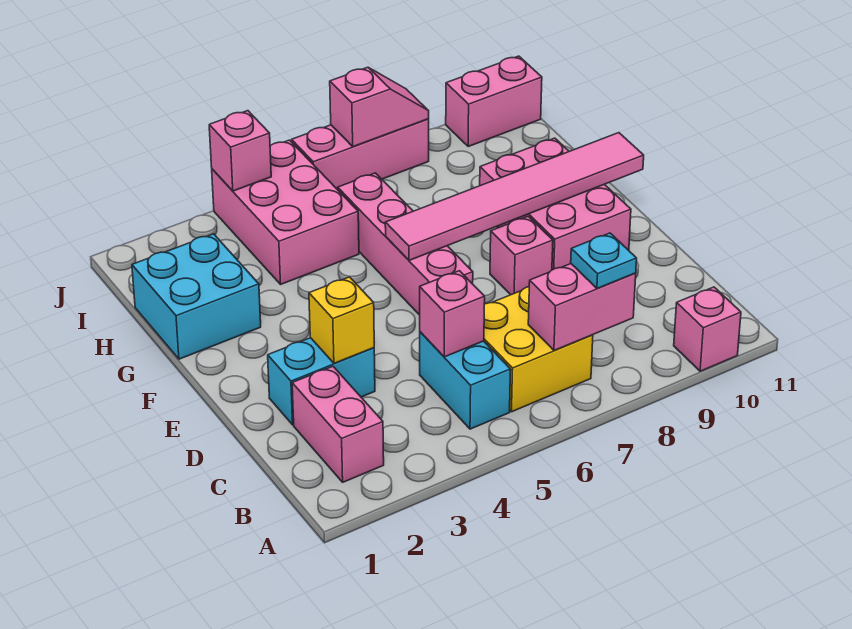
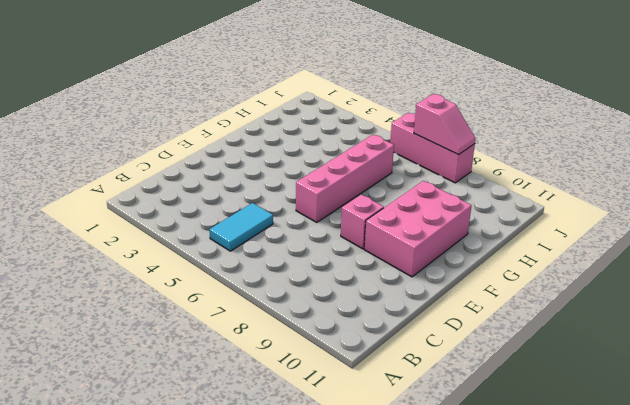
cyan tile B5:C5 level 1 -> cyan brick B5:C5 level 1
none -> pink brick A10 level 1
none -> pink brick B2:C2 level 1
none -> yellow brick B6:C7 level 1

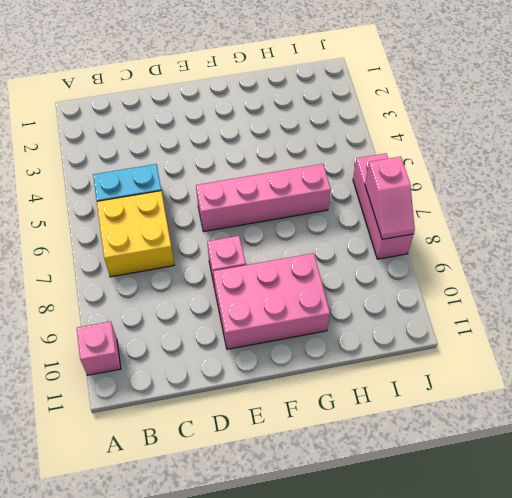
none -> pink brick B2:C2 level 1
none -> cyan brick D2:D3 level 1
none -> cyan brick G1:H2 level 1

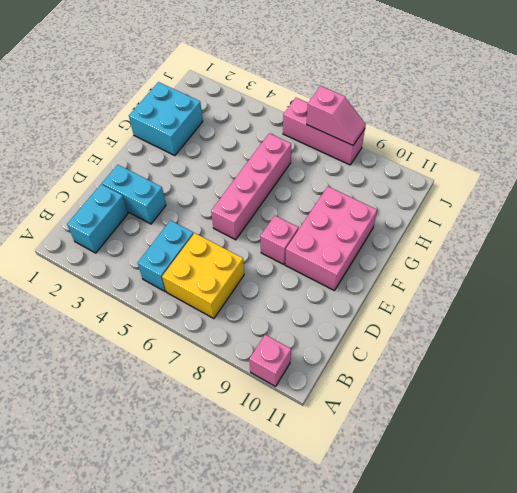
cyan brick B2:C2 level 1 -> pink brick B2:C2 level 1
none -> pink brick H4:J5 level 1
none -> pink brick J10:J11 level 1
none -> pink brick B7:B8 level 2

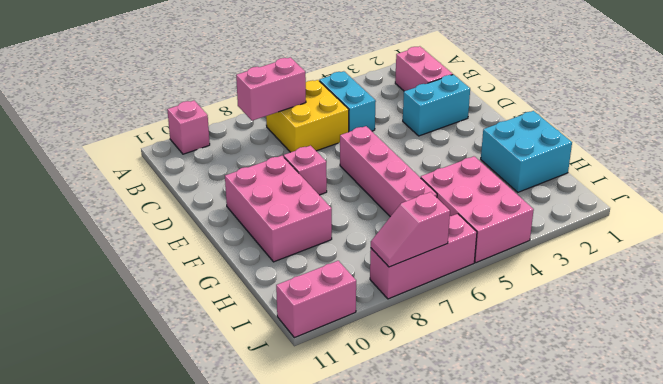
none -> pink brick C5 level 2
none -> yellow brick D3 level 2
none -> pink tile F6:F11 level 2

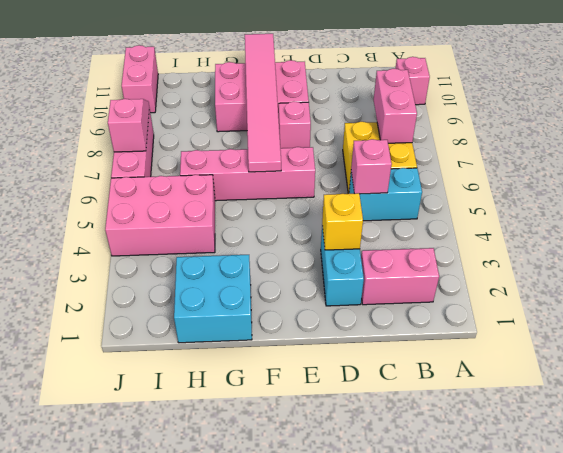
none -> pink brick J4 level 2
none -> cyan plate B8 level 3

